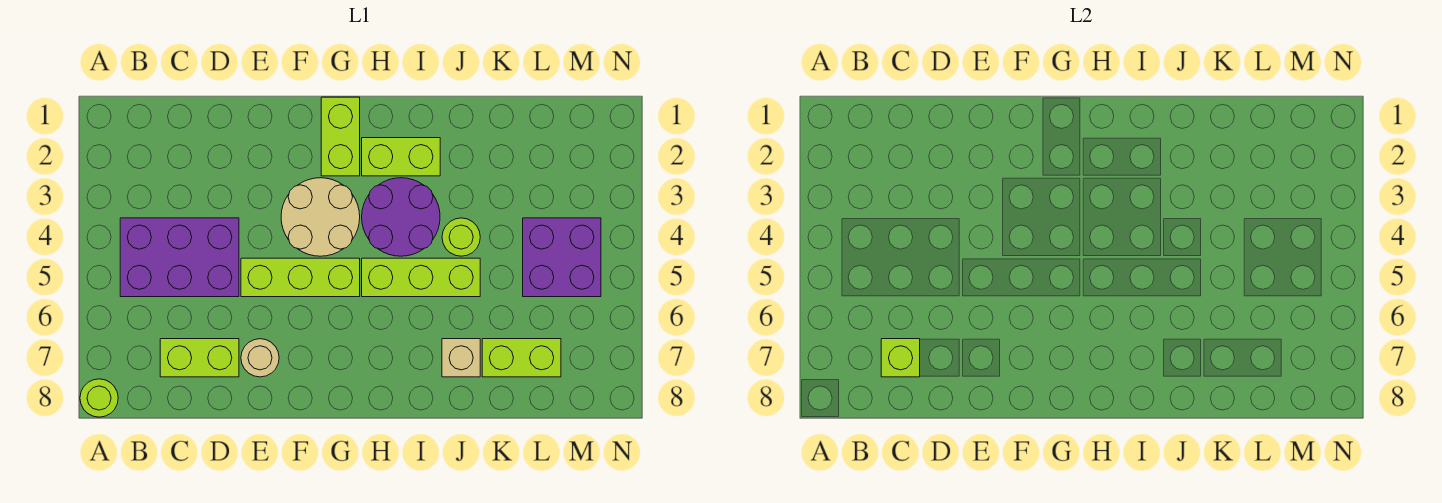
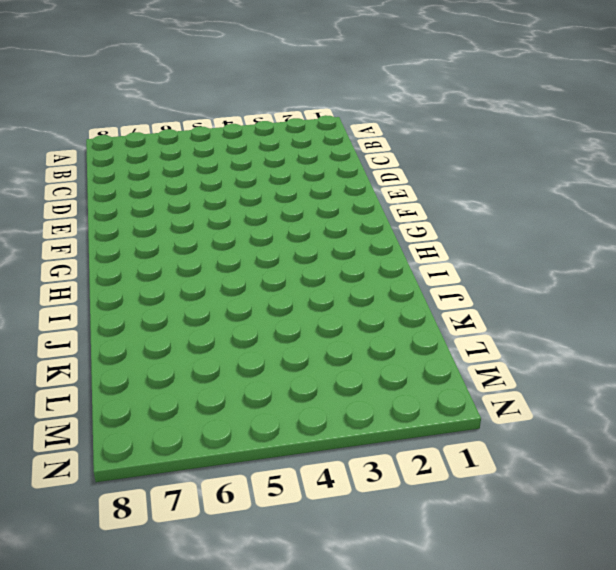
none -> lime round brick A8 level 1
none -> purple brick B4:D5 level 1
none -> lime brick C7:D7 level 1

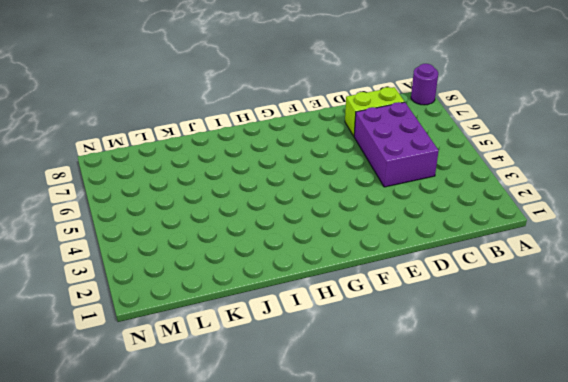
purple round brick A8 level 1 -> lime round brick A8 level 1
purple brick C4:D6 level 1 -> purple brick B4:D5 level 1
none -> lime brick E5:G5 level 1
none -> tan round brick E7 level 1
none -> tan round brick F3:G4 level 1

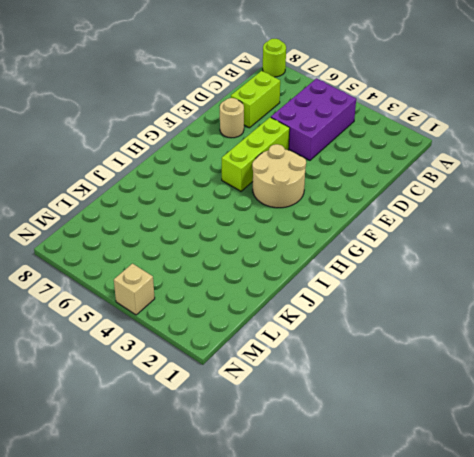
tan brick N4 level 1 -> tan brick J7 level 1
none -> lime brick G1:G2 level 1
none -> lime brick H2:I2 level 1
none -> purple round brick H3:I4 level 1

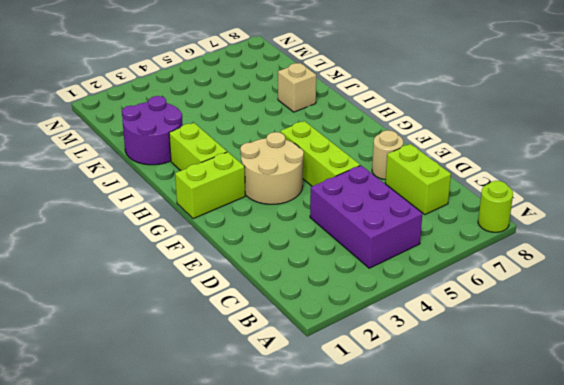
purple round brick J1:K2 level 1 -> purple round brick H3:I4 level 1
none -> lime brick H5:J5 level 1
none -> lime round brick J4 level 1
none -> lime brick K7:L7 level 1

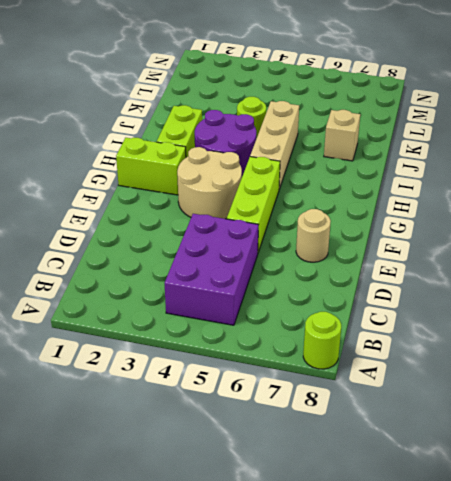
tan brick H5:J5 level 1 -> lime brick H5:J5 level 1
none -> lime brick C7:D7 level 1
none -> lime brick K7:L7 level 1
none -> purple brick L4:M5 level 1

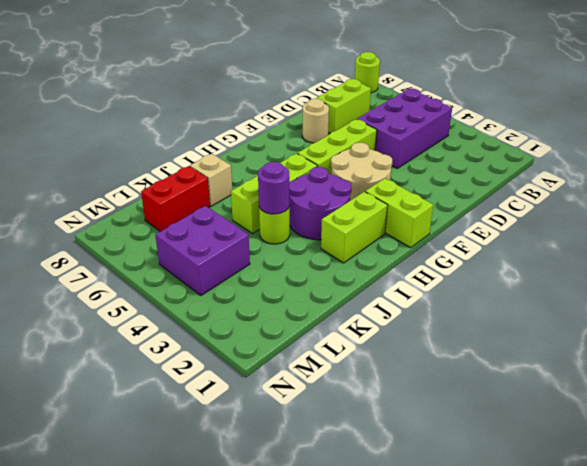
purple round brick J4 level 2 -> none
red brick K7:L7 level 1 -> lime brick K7:L7 level 1
none -> lime brick C7 level 2

